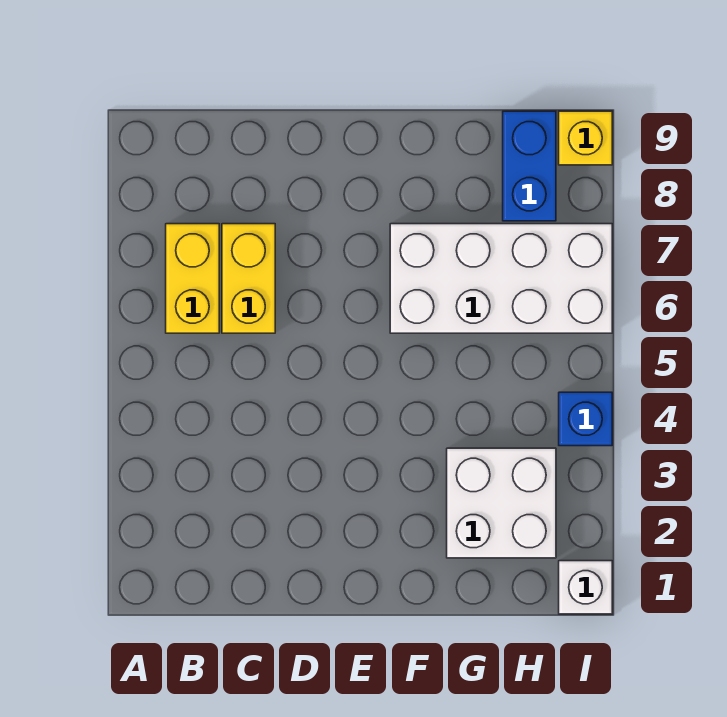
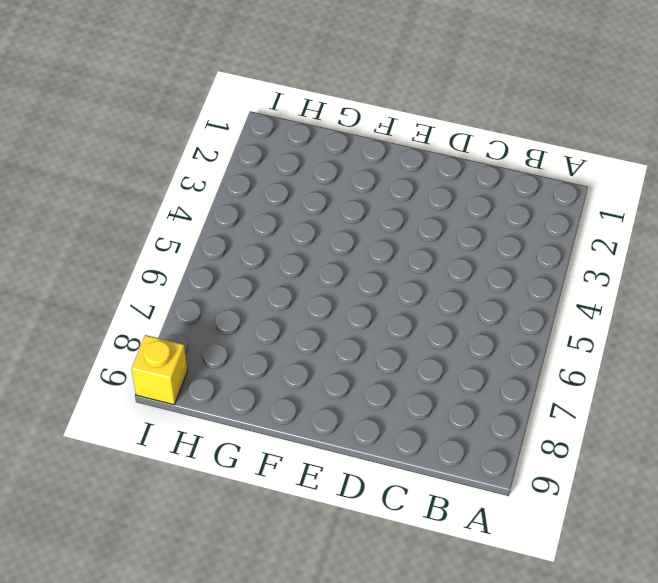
none -> yellow brick B6:B7 level 1
none -> yellow brick C6:C7 level 1

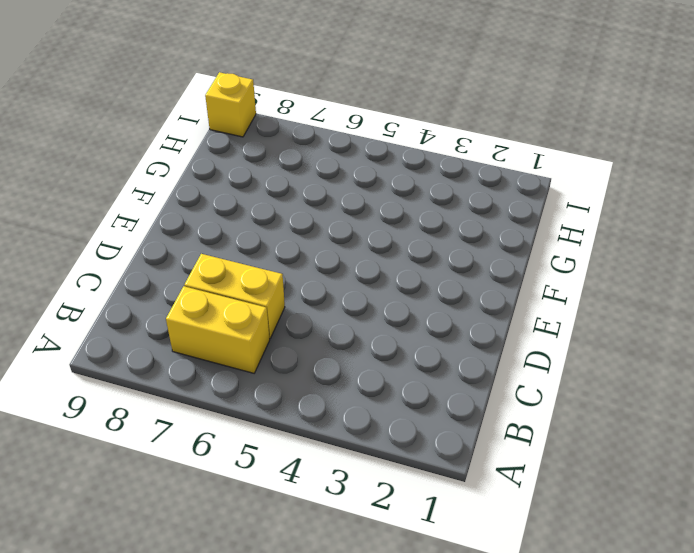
none -> white brick F6:I7 level 1
none -> white brick G2:H3 level 1

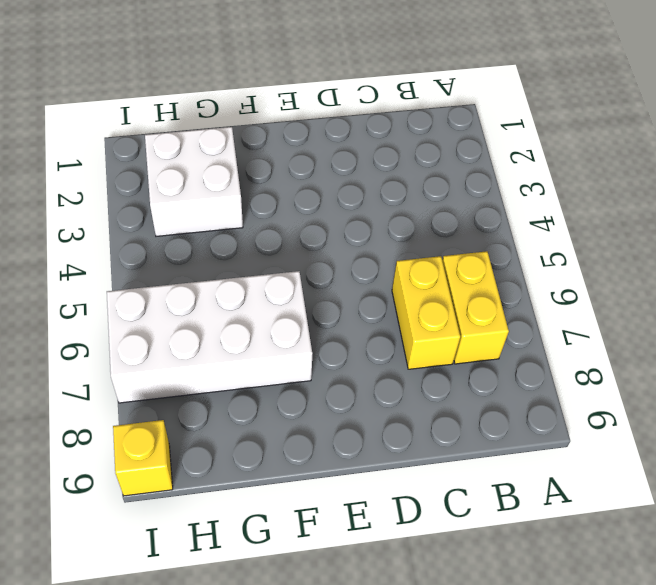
none -> blue brick H8:H9 level 1
none -> white brick I1 level 1

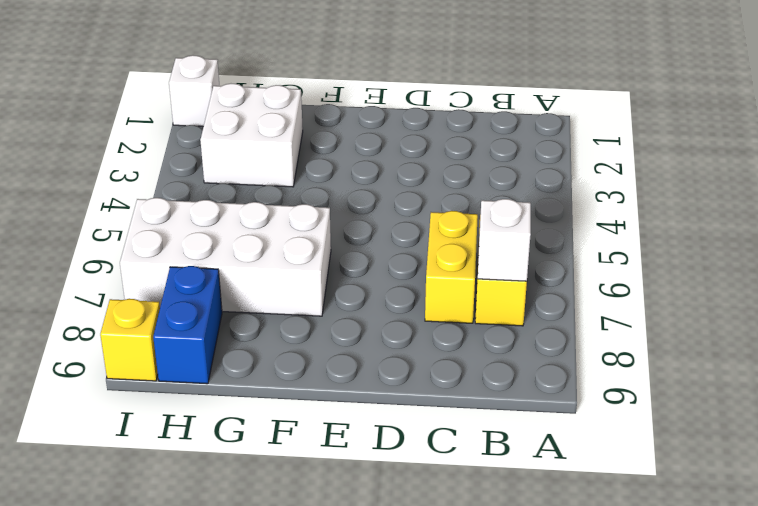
white brick B7 level 2 -> none
none -> blue brick I4 level 1

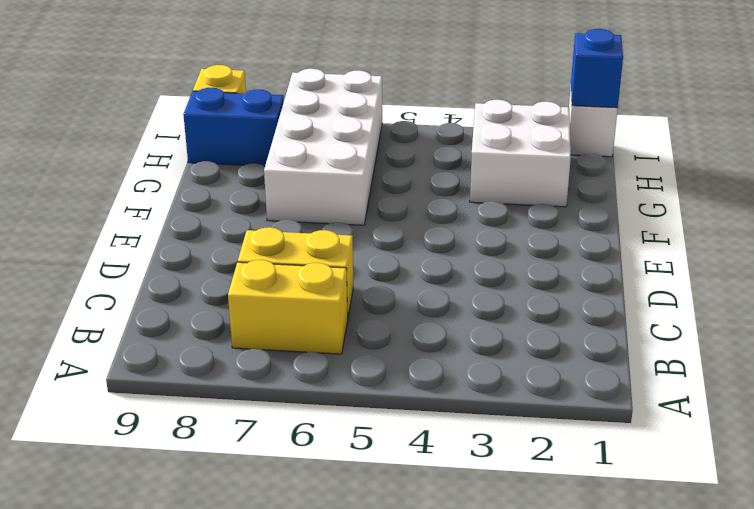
blue brick I1 level 2 -> blue brick I4 level 1

